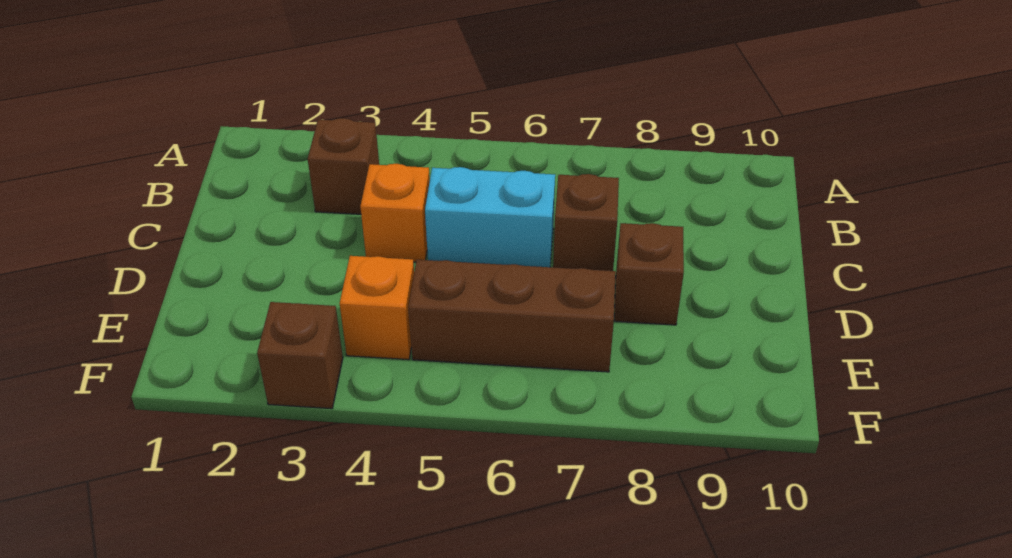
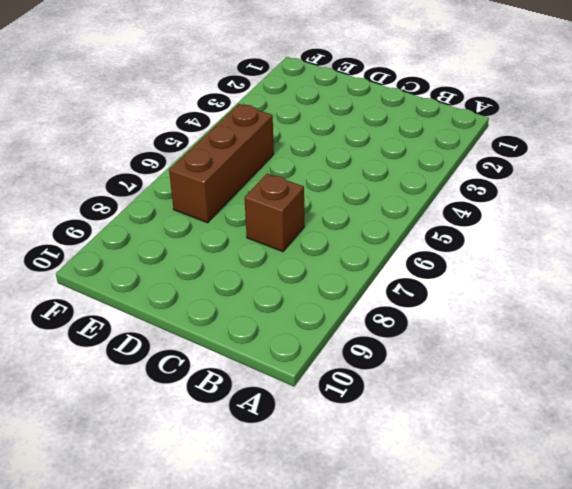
none -> brown brick B3 level 1
none -> orange brick C4 level 1

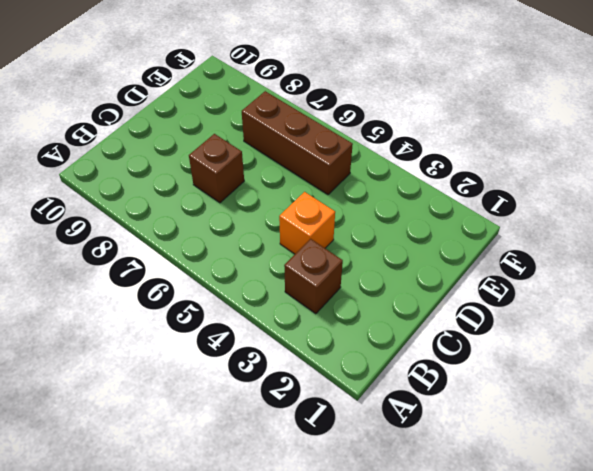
none -> cyan brick C5:C6 level 1
none -> brown brick D8 level 1

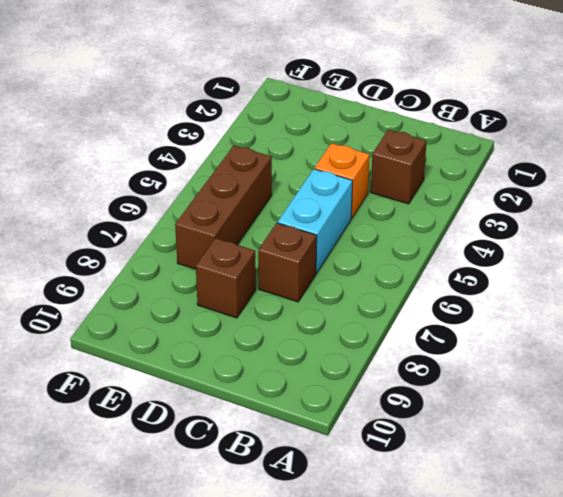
none -> orange brick E4 level 1
none -> brown brick F3 level 1

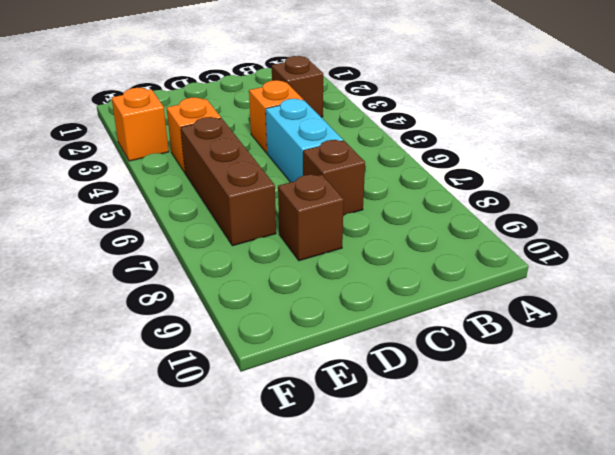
orange brick F3 level 1 -> brown brick F3 level 1

